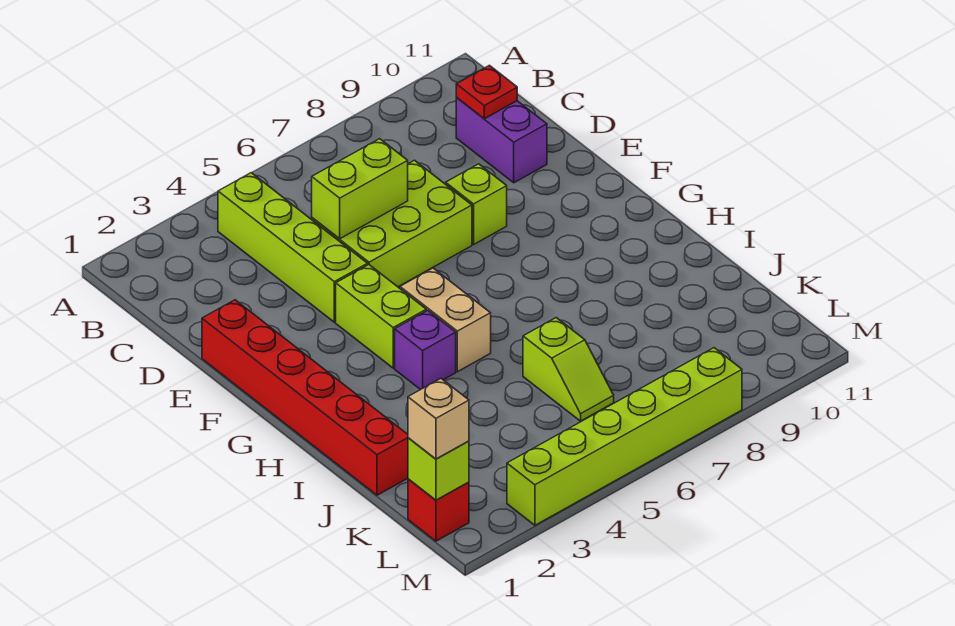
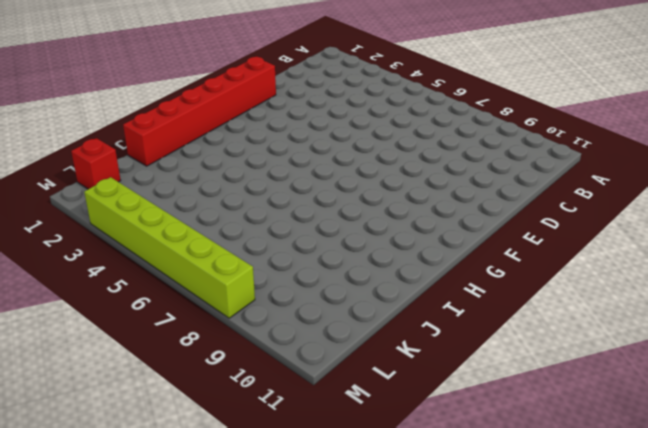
none -> lime brick B4:E4 level 1
none -> purple brick C10:D10 level 1
none -> lime brick D5:E7 level 1

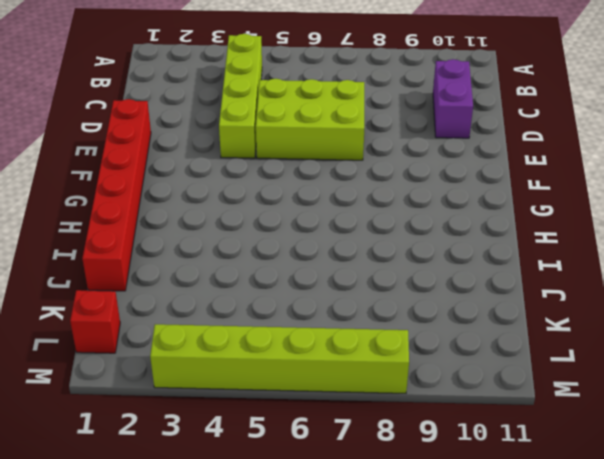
none -> lime brick E8 level 1
none -> lime brick F4:G4 level 1
none -> tan brick G5:H5 level 1

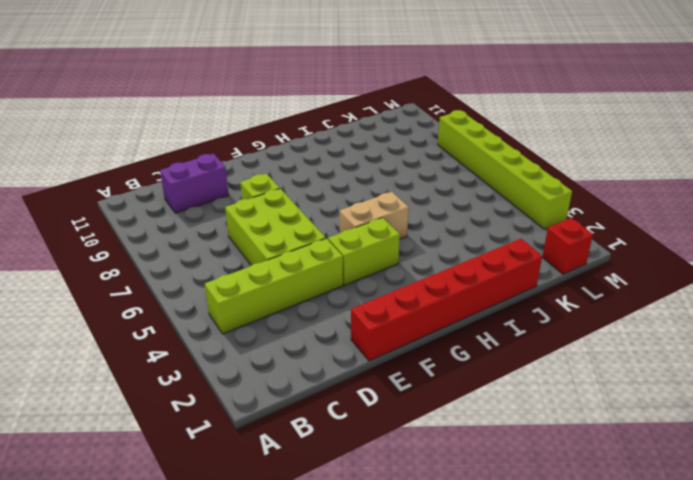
none -> purple brick H4 level 1
none -> lime slope J6:K6 level 1 top J
none -> red plate C10 level 2

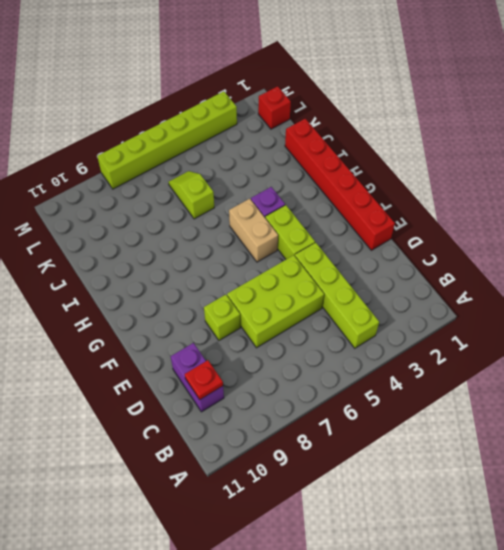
none -> lime brick D5:D6 level 2
none -> lime brick L1 level 2
none -> tan brick L1 level 3

